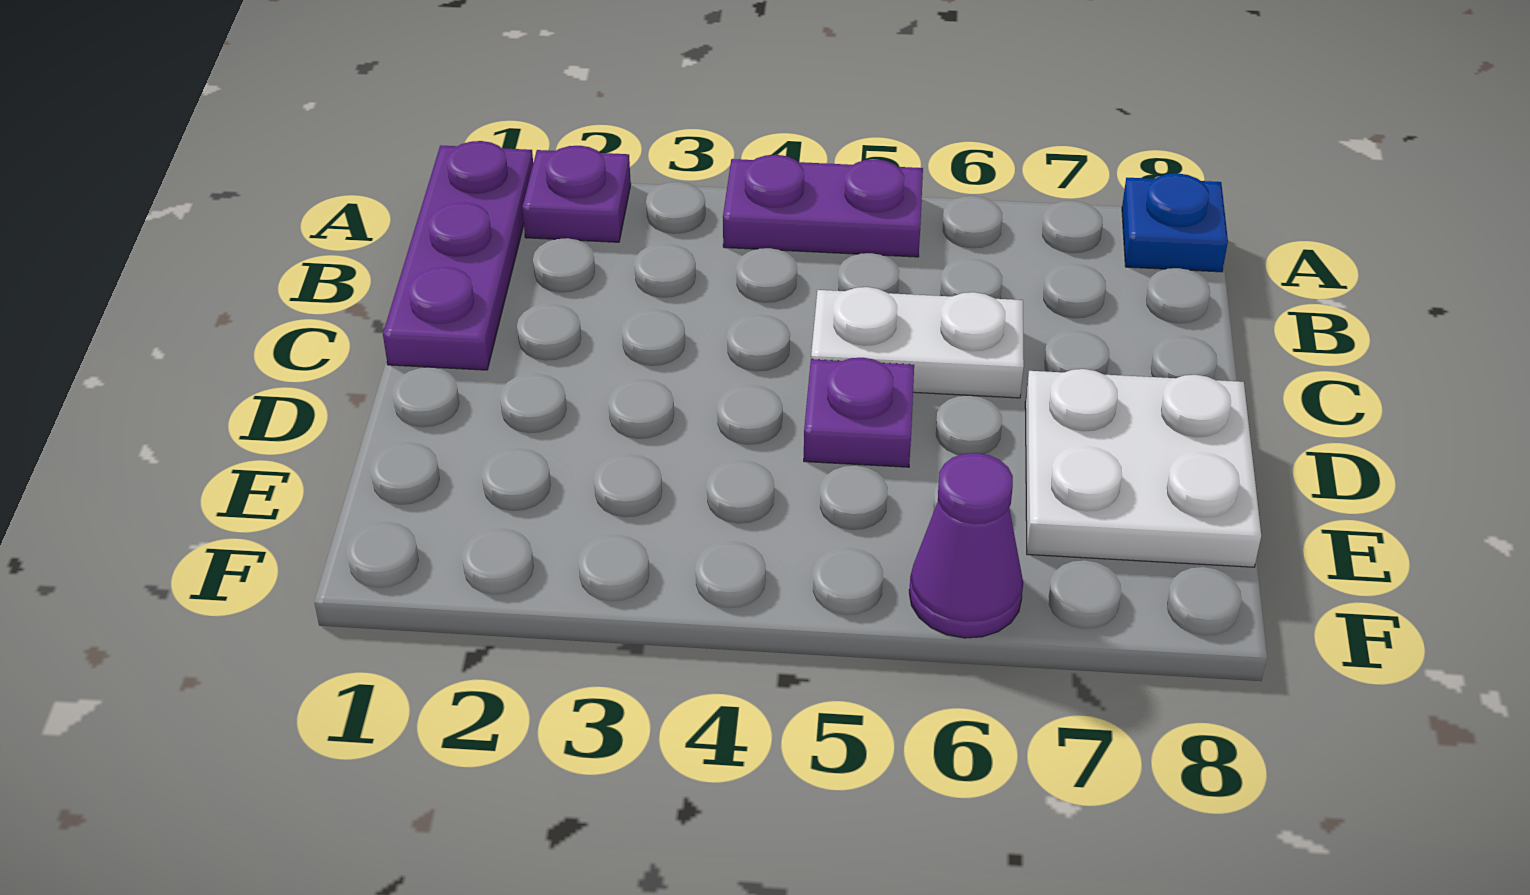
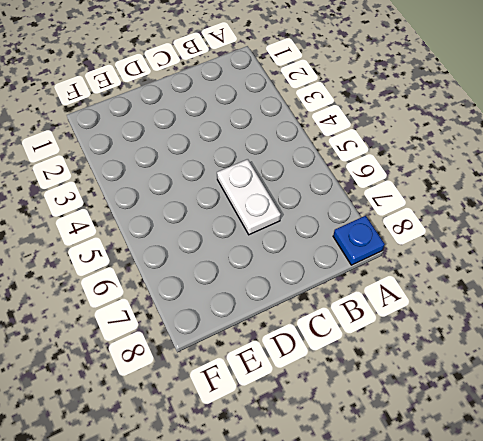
none -> purple plate A1:C1 level 1
none -> purple plate A2 level 1

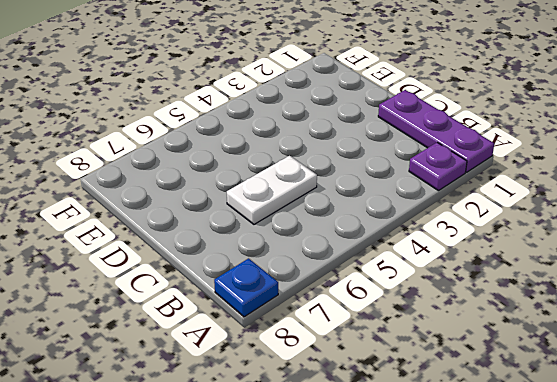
none -> purple plate A4:A5 level 1
none -> purple plate D5 level 1

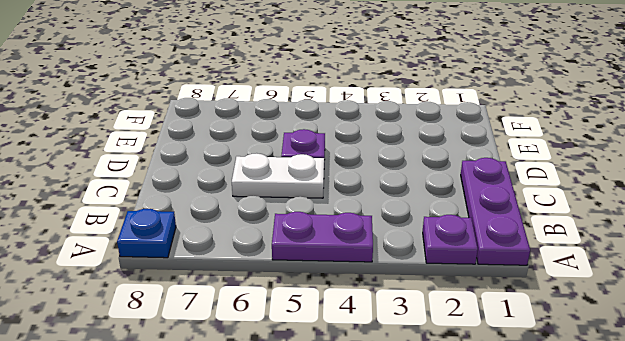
none -> white plate D7:E8 level 1
none -> purple cone F6 level 1

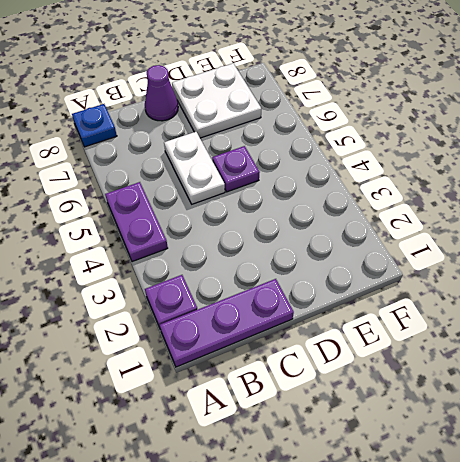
purple cone C8 level 1 -> purple cone F6 level 1

